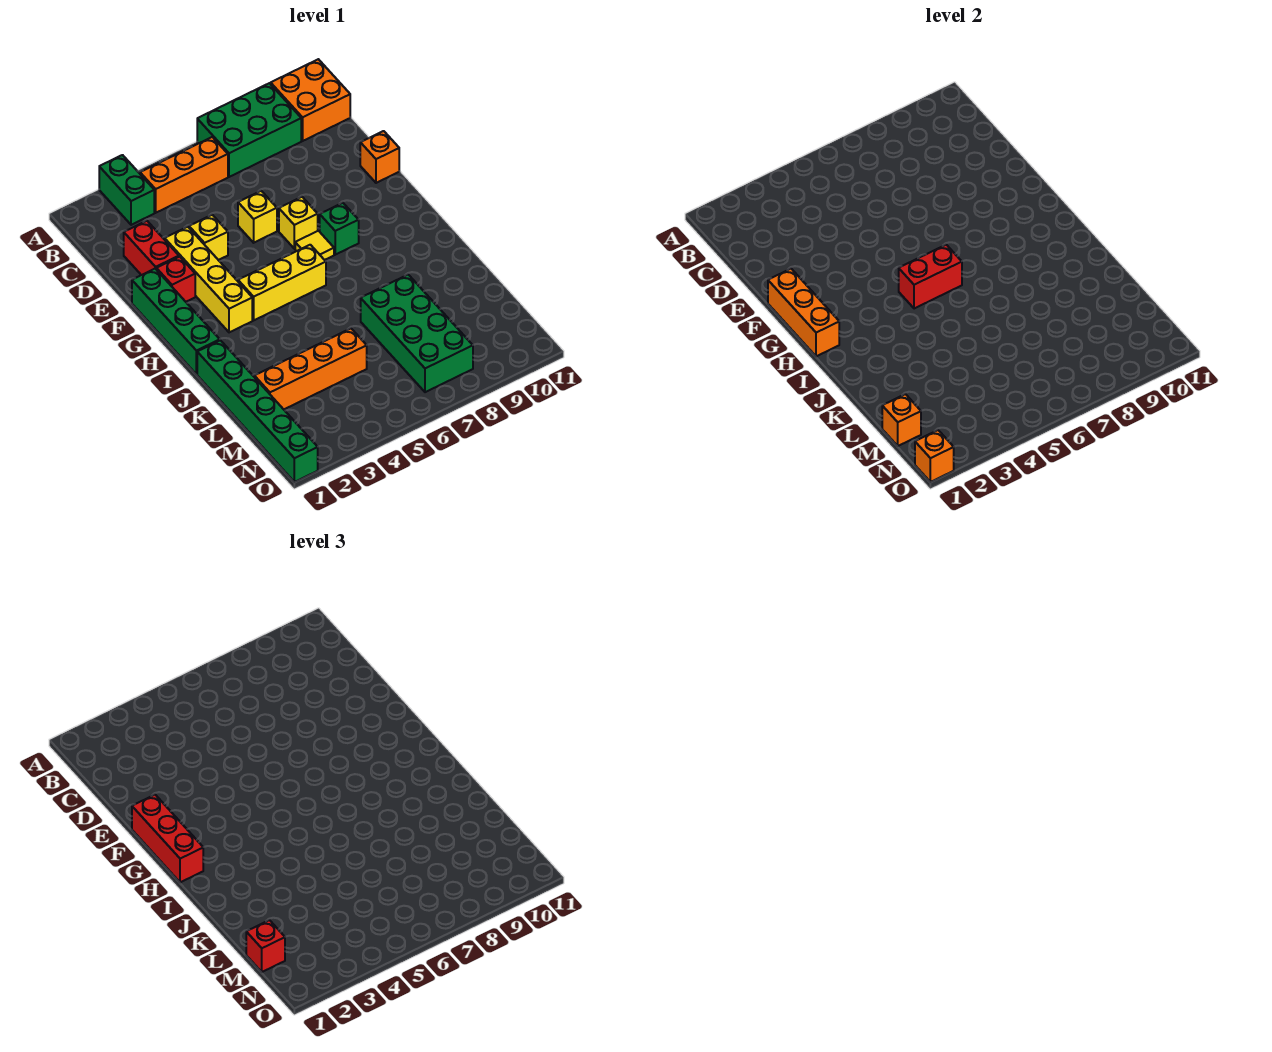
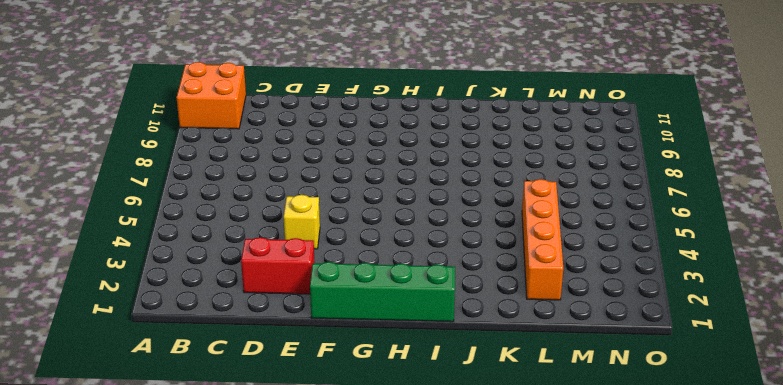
none -> green brick A3:B3 level 1
none -> green brick A7:B9 level 1
none -> orange brick B4:B6 level 1

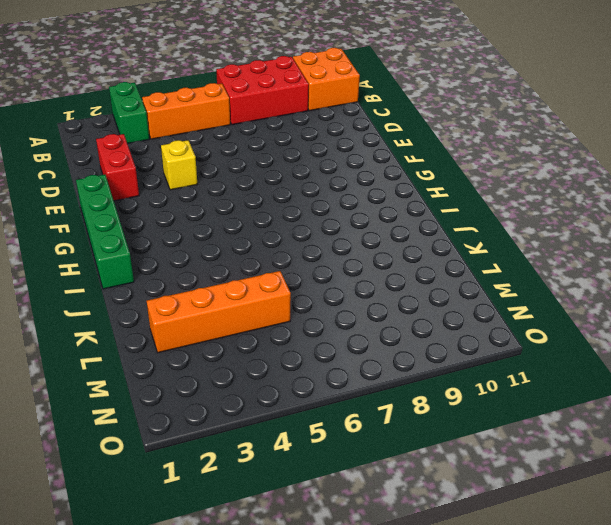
red brick A7:B9 level 1 -> green brick A7:B9 level 1
none -> yellow brick E3:H3 level 1
none -> yellow brick E6 level 1
none -> orange brick E11 level 1

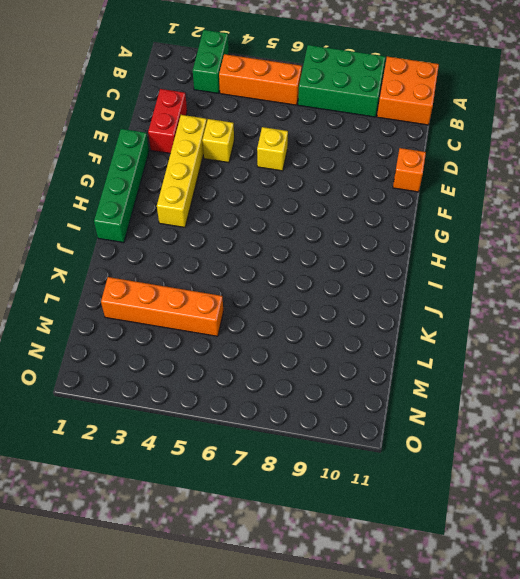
none -> red brick F2 level 1
none -> yellow brick F7 level 1
none -> yellow tile G7 level 1

